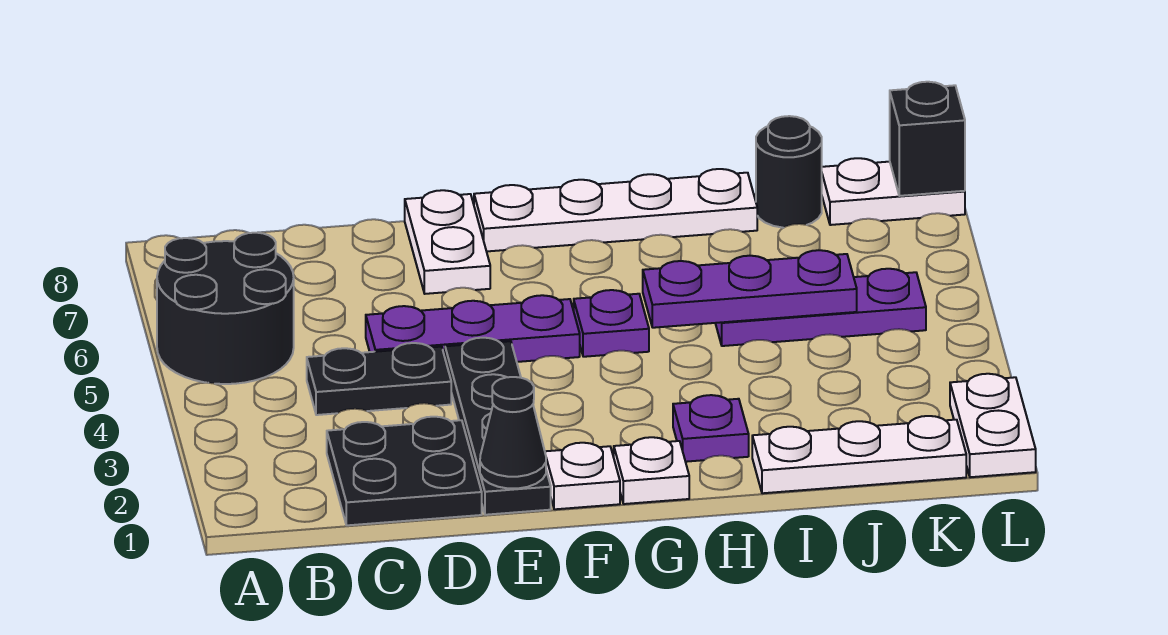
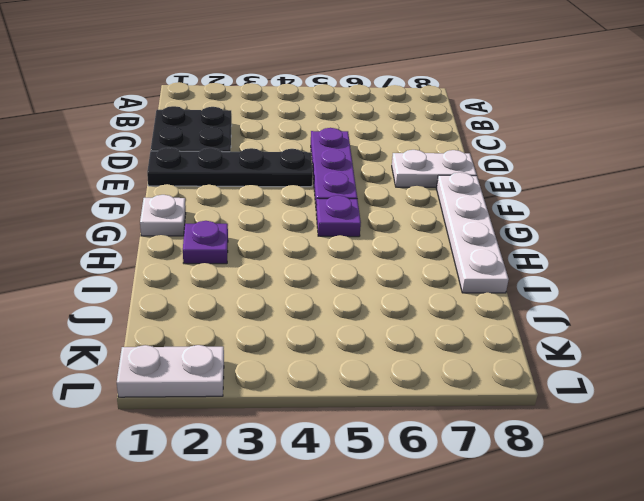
none -> black round brick A5:B6 level 1
none -> black plate C4:D4 level 1
none -> white plate F1 level 1

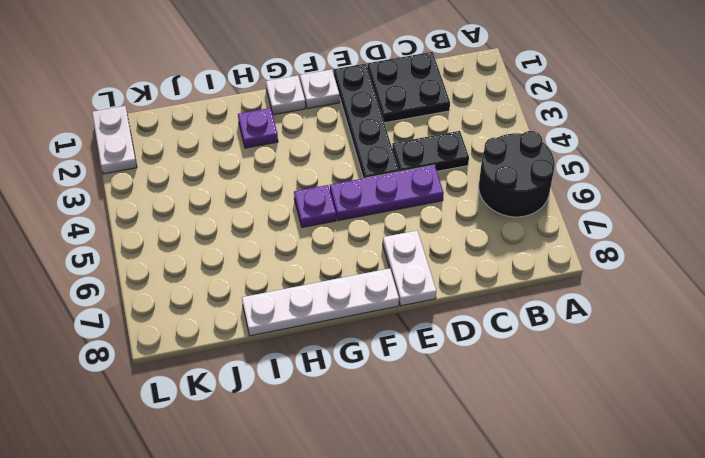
none -> white plate I1:K1 level 1
none -> purple plate I5:K5 level 1
none -> black round brick J8 level 1

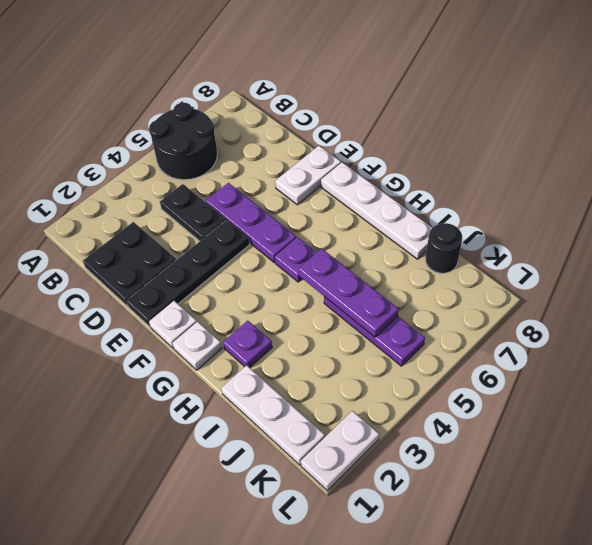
none -> white plate K8:L8 level 1
none -> black cone E1 level 2
none -> black brick L8 level 2

